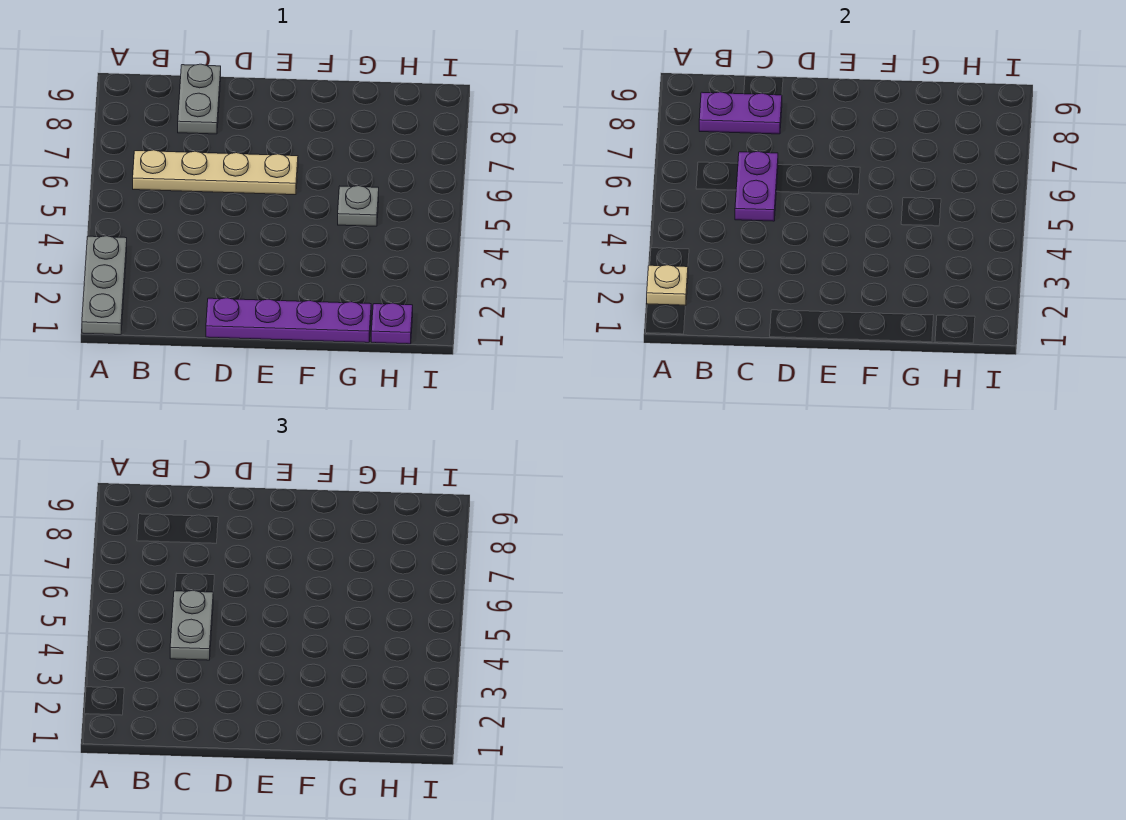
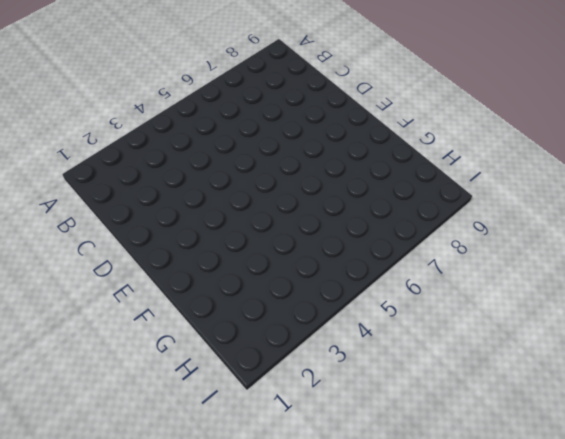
none -> grey plate A1:A3 level 1
none -> tan plate B6:E6 level 1

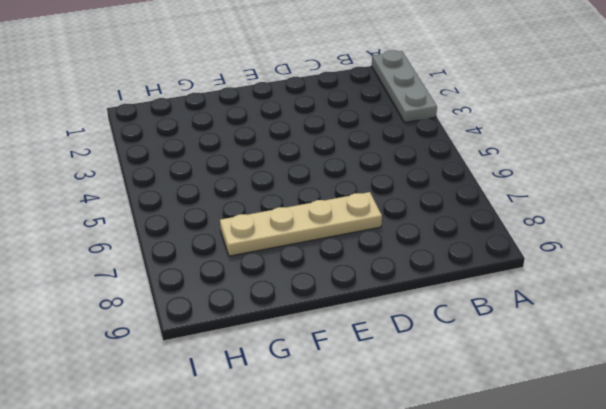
tan plate D7:G7 level 1 -> tan plate B6:E6 level 1
none -> grey plate C8:C9 level 1
none -> purple plate D1:G1 level 1

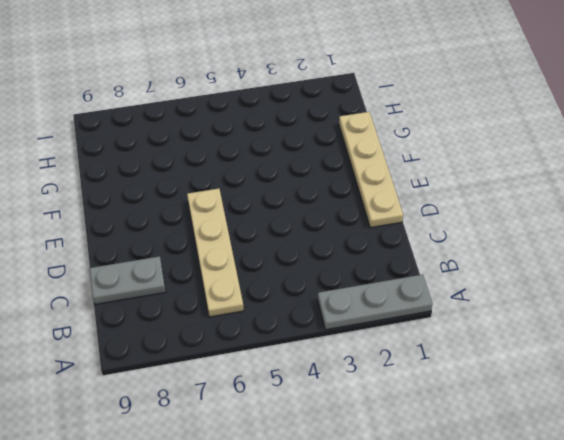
tan plate D1:G1 level 1 -> purple plate D1:G1 level 1
none -> grey plate G5 level 1
none -> purple plate H1 level 1

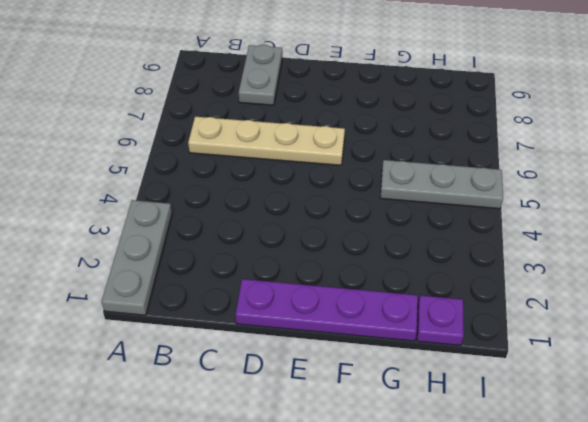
grey plate G5:I5 level 1 -> grey plate G5 level 1
none -> tan plate A2 level 2
none -> purple plate B8:C8 level 2

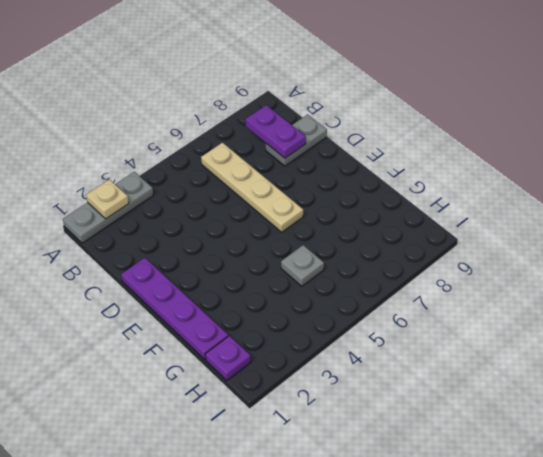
none -> purple plate C5:C6 level 2
none -> grey plate C4:C5 level 3

